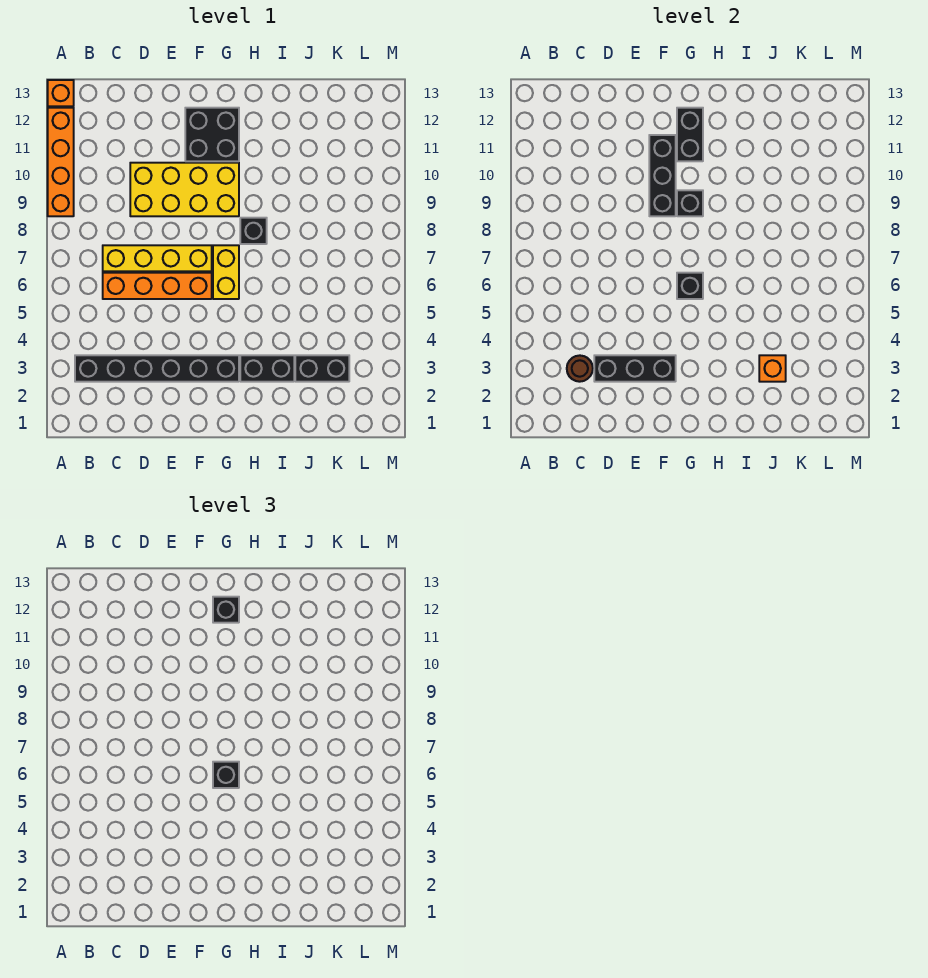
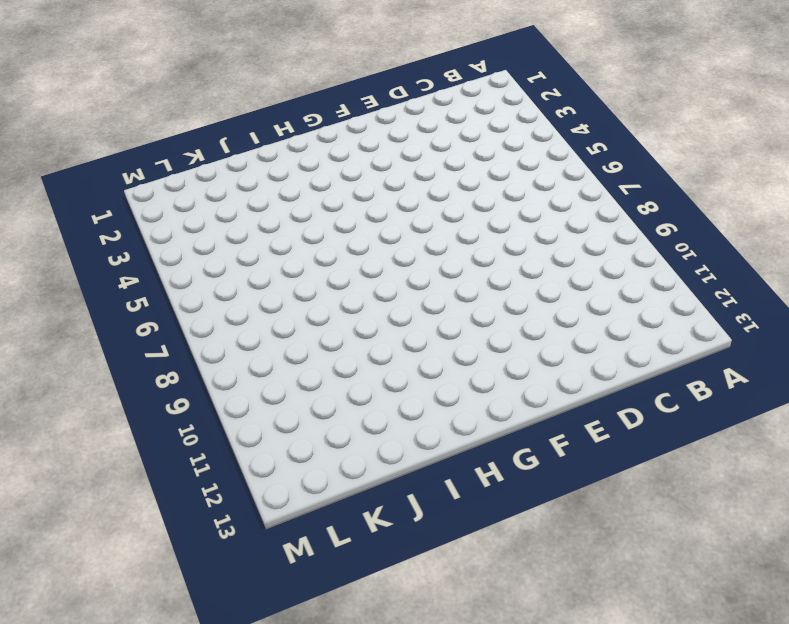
none -> orange brick A9:A12 level 1
none -> orange brick A13 level 1
none -> black brick B3:G3 level 1

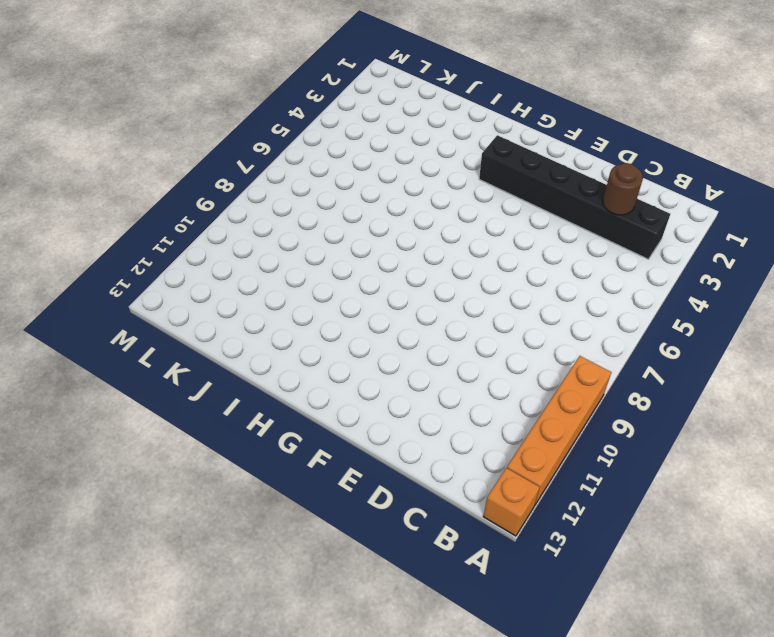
none -> orange brick C6:F6 level 1
none -> yellow brick C7:F7 level 1
none -> yellow brick D9:G10 level 1

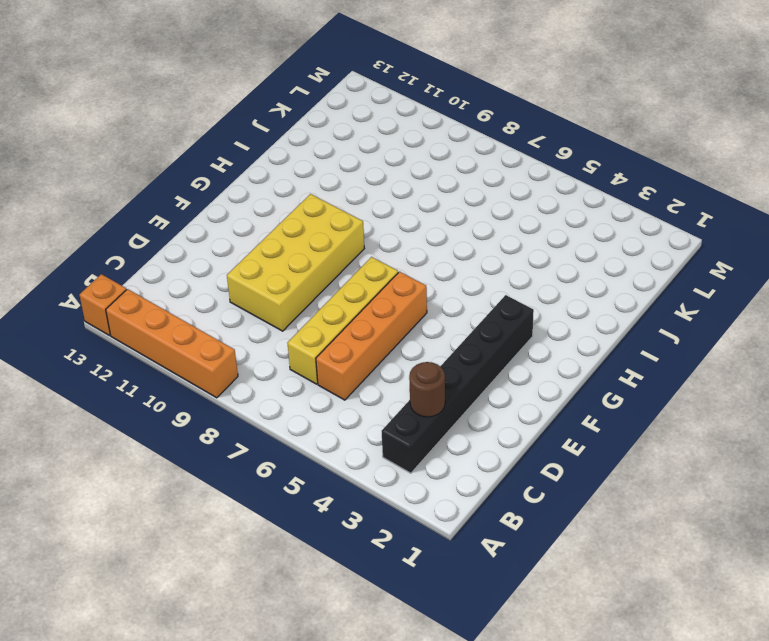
none -> black brick F11:G12 level 1
none -> yellow brick G6:G7 level 1
none -> black brick H3:I3 level 1

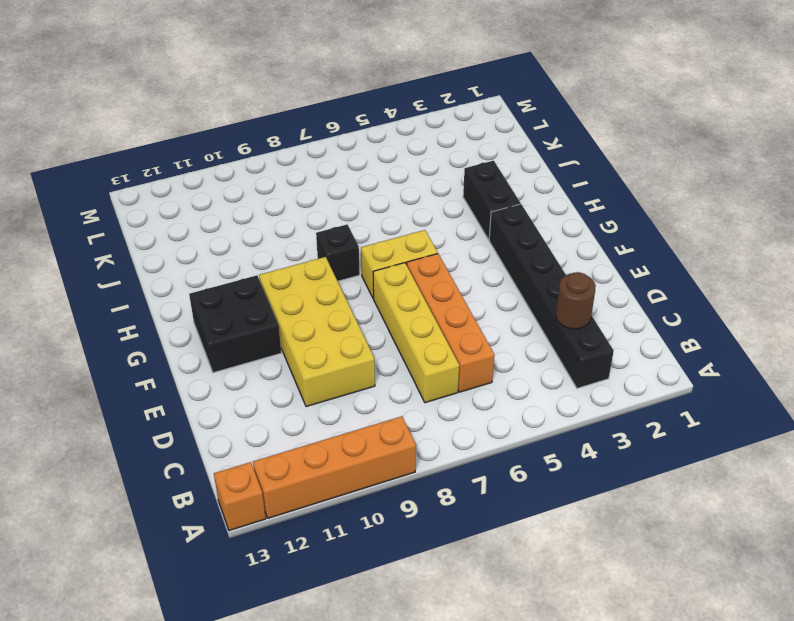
none -> black brick J3:K3 level 1
none -> black brick D3:F3 level 2
none -> black brick F9:F11 level 2

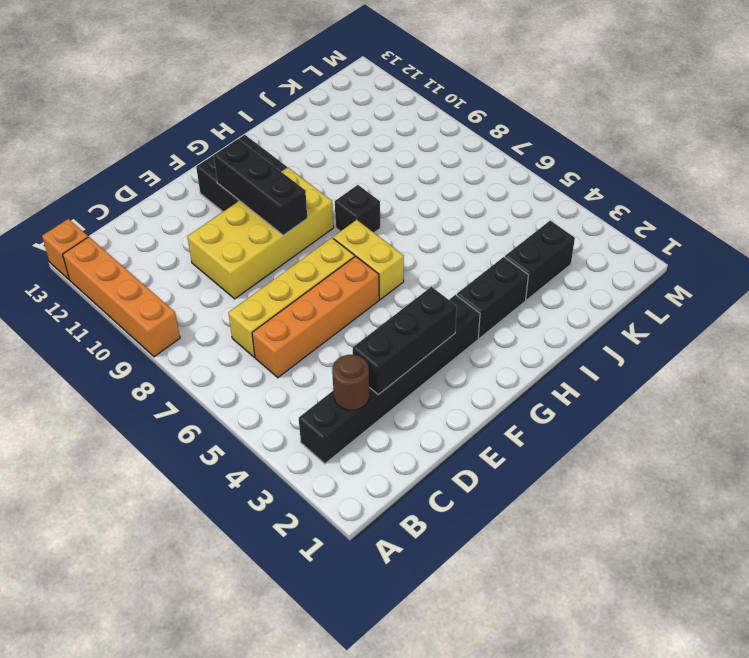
none -> black brick G6 level 2
none -> black brick G9 level 2
none -> black brick G11:G12 level 2

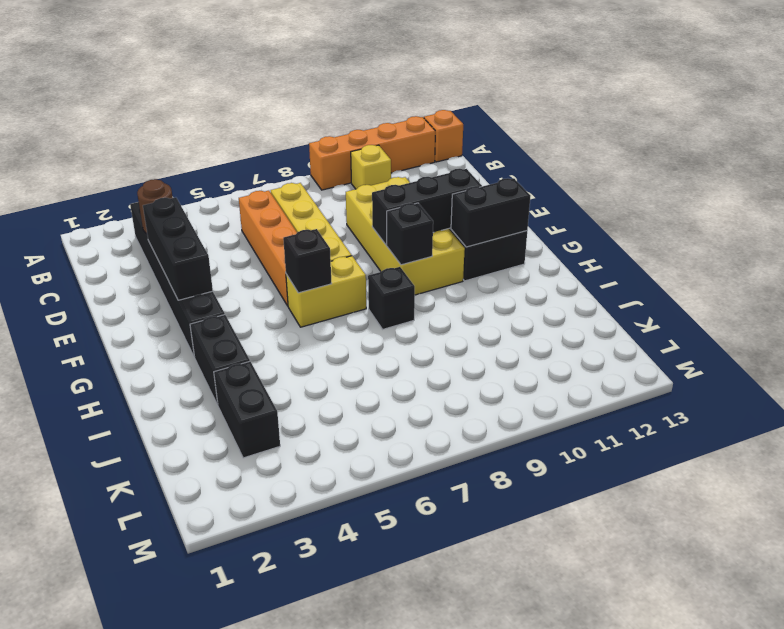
yellow brick B10 level 1 -> none
none -> orange brick J3 level 2
none -> black brick G6 level 3
none -> black brick G12 level 3

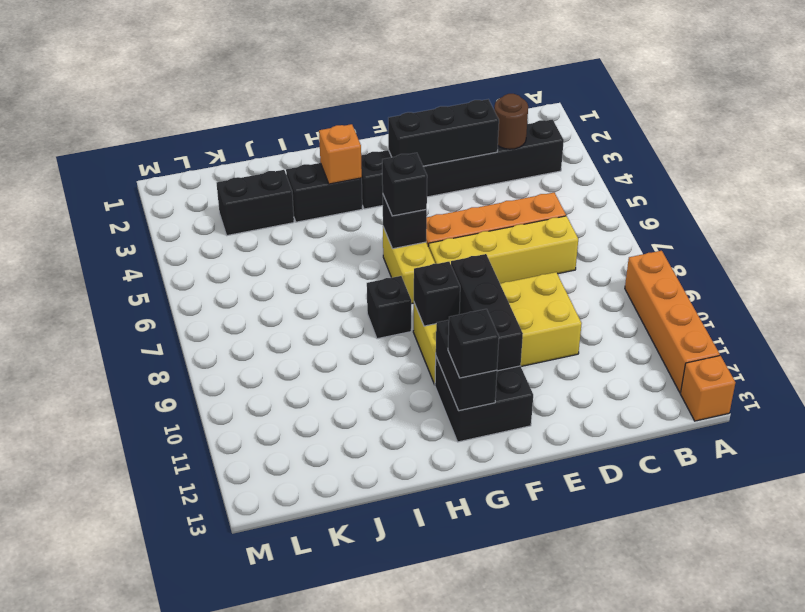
orange brick H3 level 2 -> orange brick J3 level 2

